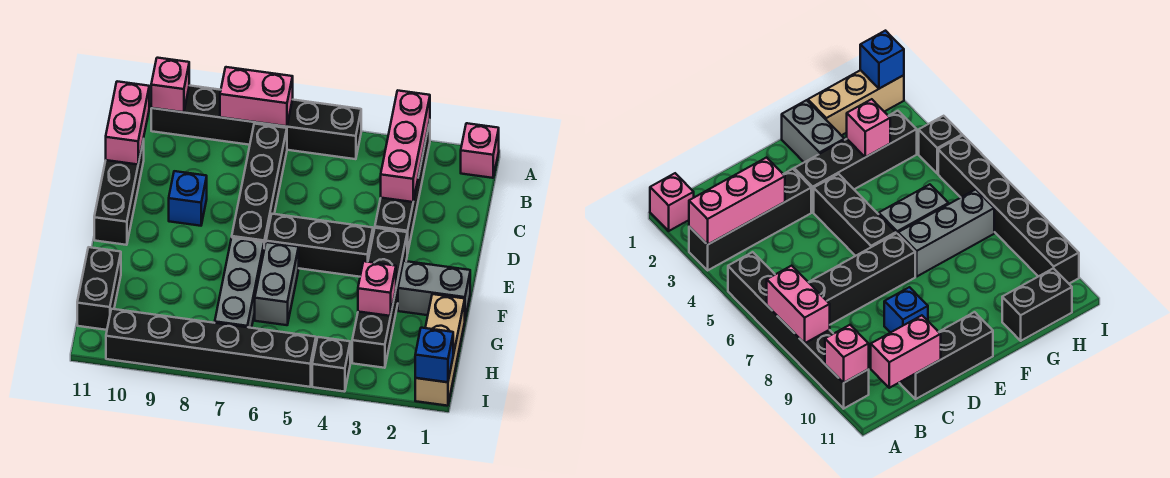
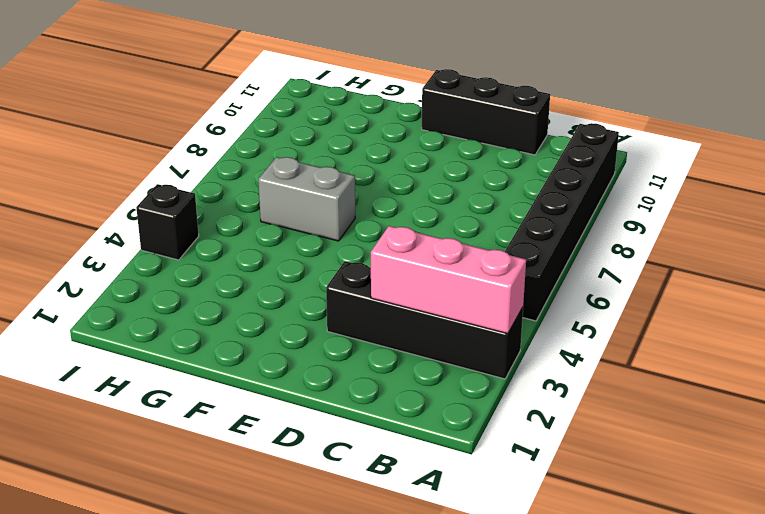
none -> pink brick A1 level 1
none -> black brick B7:E7 level 1
none -> blue brick D9 level 1

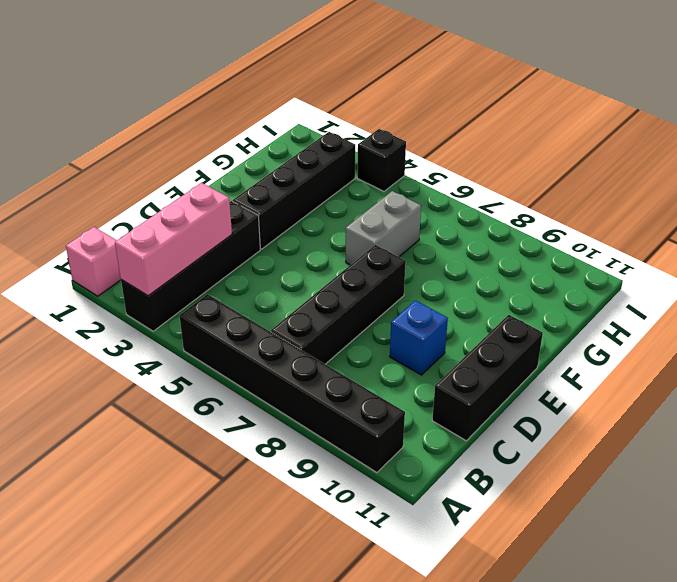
none -> black brick E4:E6 level 1
none -> grey brick F1:F2 level 1
none -> grey brick F7:H7 level 1

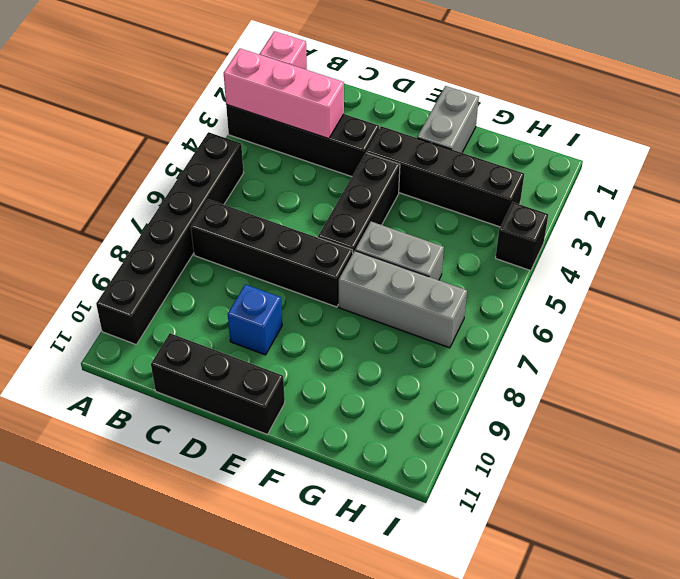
none -> tan brick G1:I1 level 1
none -> black brick G11:H11 level 1
none -> black brick I5:I10 level 1

